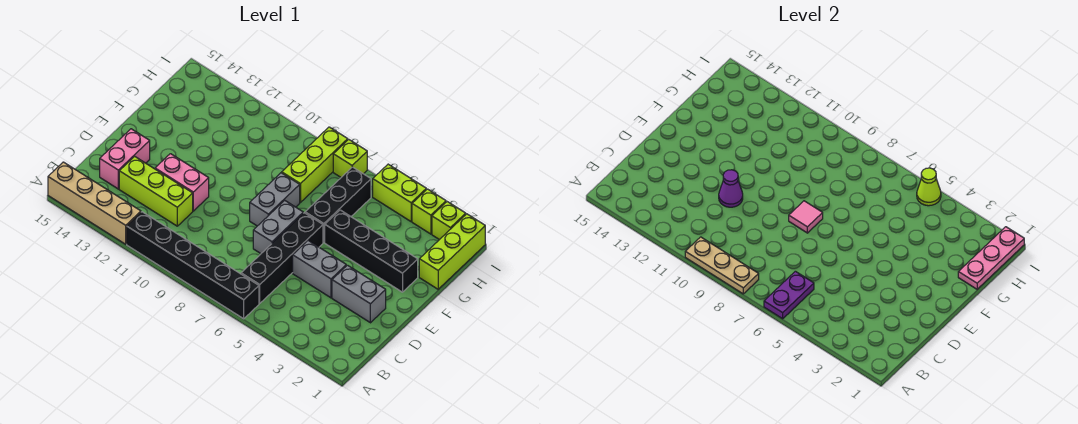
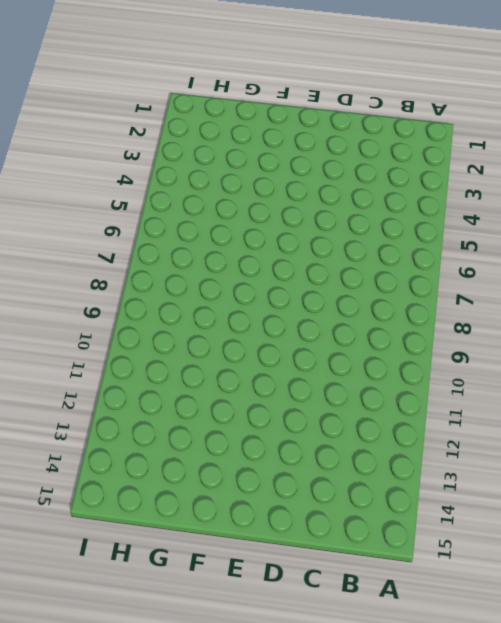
none -> black brick A6:A11 level 1
none -> tan brick A12:A15 level 1
none -> black brick B6:E6 level 1

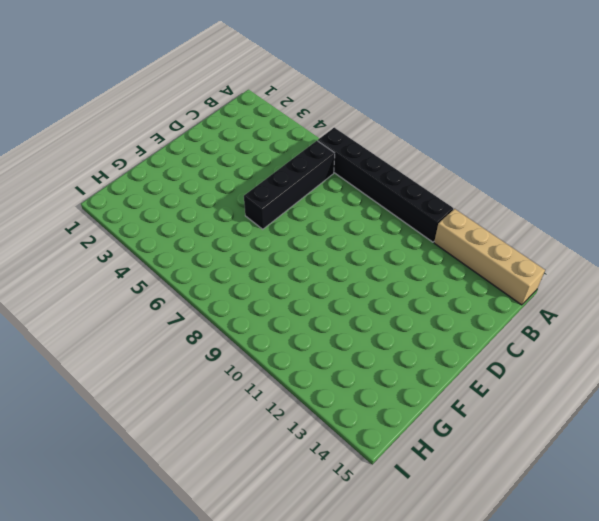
none -> lime brick C11:C13 level 1
none -> pink brick C14:D14 level 1
none -> grey brick D2:D3 level 1

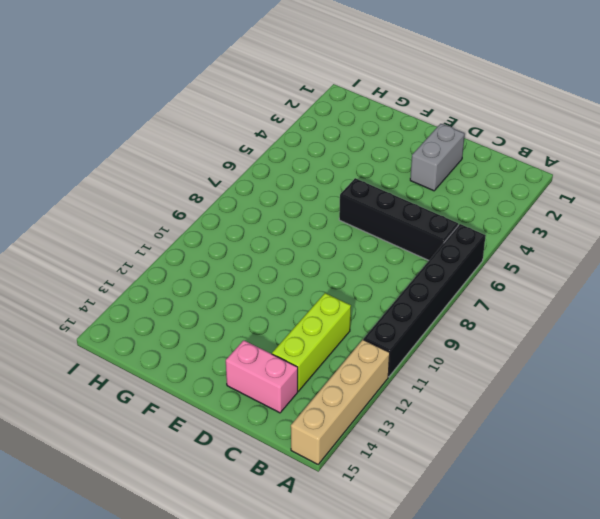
none -> grey brick D4:D5 level 1
none -> grey brick D7:E7 level 1
none -> pink brick D11:D12 level 1

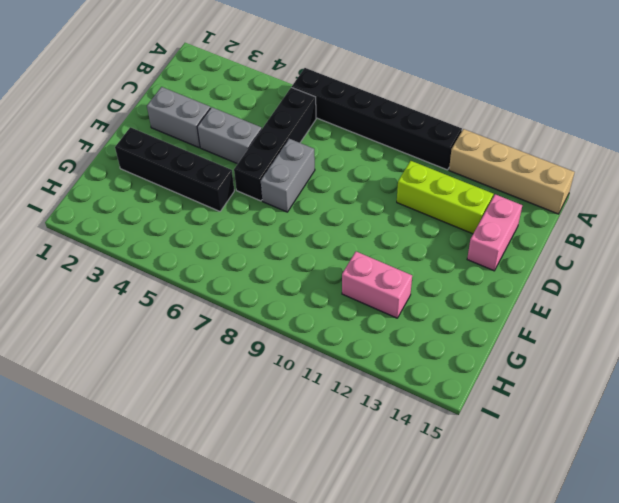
pink brick G11:G12 level 1 -> pink brick D11:D12 level 1
none -> grey brick E8:F8 level 1
none -> black brick F6:H6 level 1
none -> lime brick G1:I1 level 1

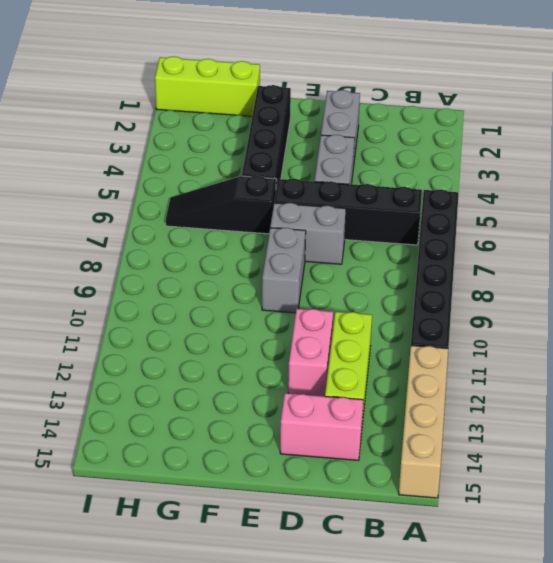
grey brick E8:E9 level 1 -> grey brick E8:F8 level 1
black slope F6:H6 level 1 top F -> black brick F6:H6 level 1
none -> lime brick G8:I8 level 1
none -> lime brick I2 level 1
none -> lime brick I3 level 1

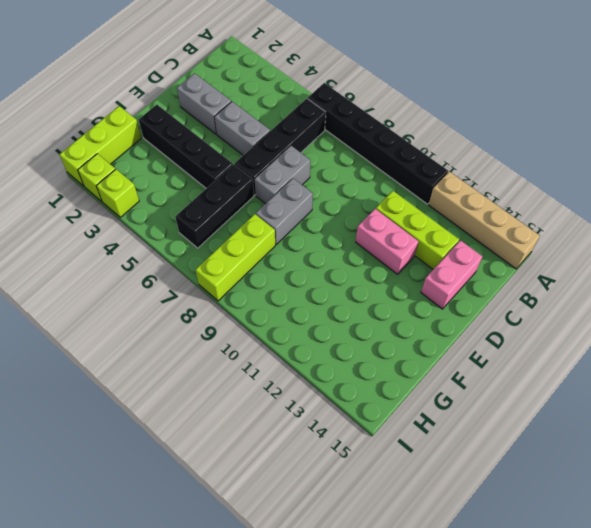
none -> lime brick I4:I5 level 1
none -> lime brick I7 level 1
none -> purple plate A6:B6 level 2

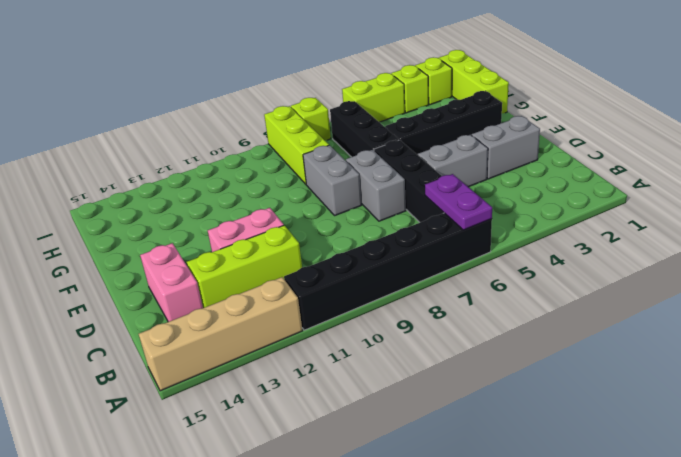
none -> tan plate A8:A10 level 2
none -> purple cone D11 level 2
none -> pink tile E8 level 2

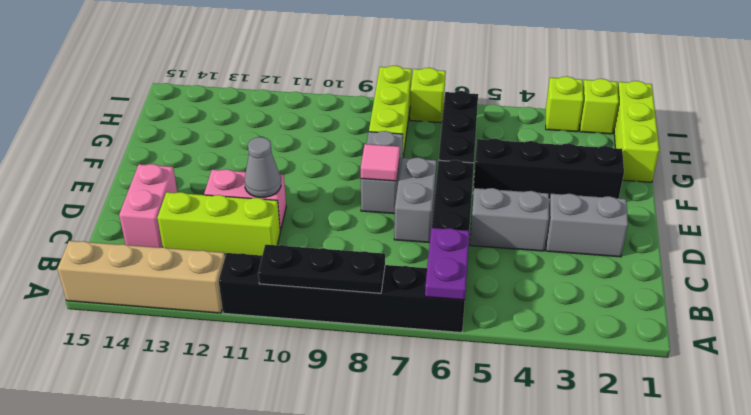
black plate A8:A10 level 2 -> tan plate A8:A10 level 2
grey cone D11 level 2 -> purple cone D11 level 2
none -> lime brick I4:I5 level 1
none -> pink plate G1:I1 level 2
none -> lime cone I5 level 2

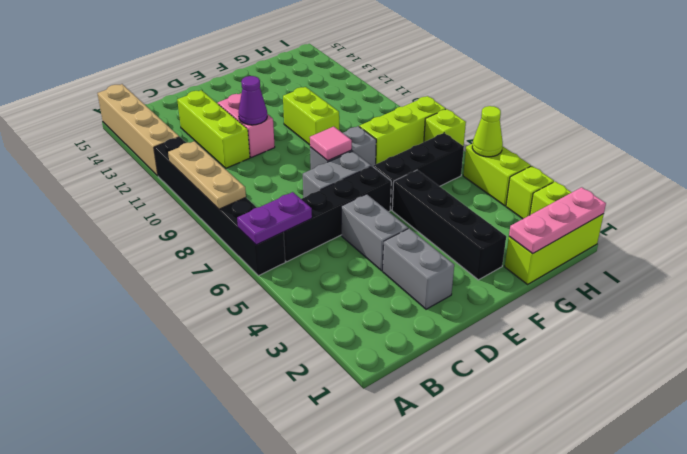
lime brick F10:F11 level 1 -> none
none -> pink brick C14:D14 level 1

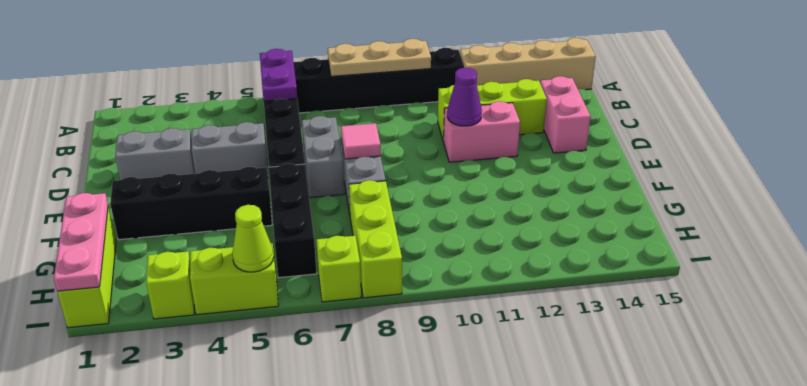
none -> lime brick I2 level 1

